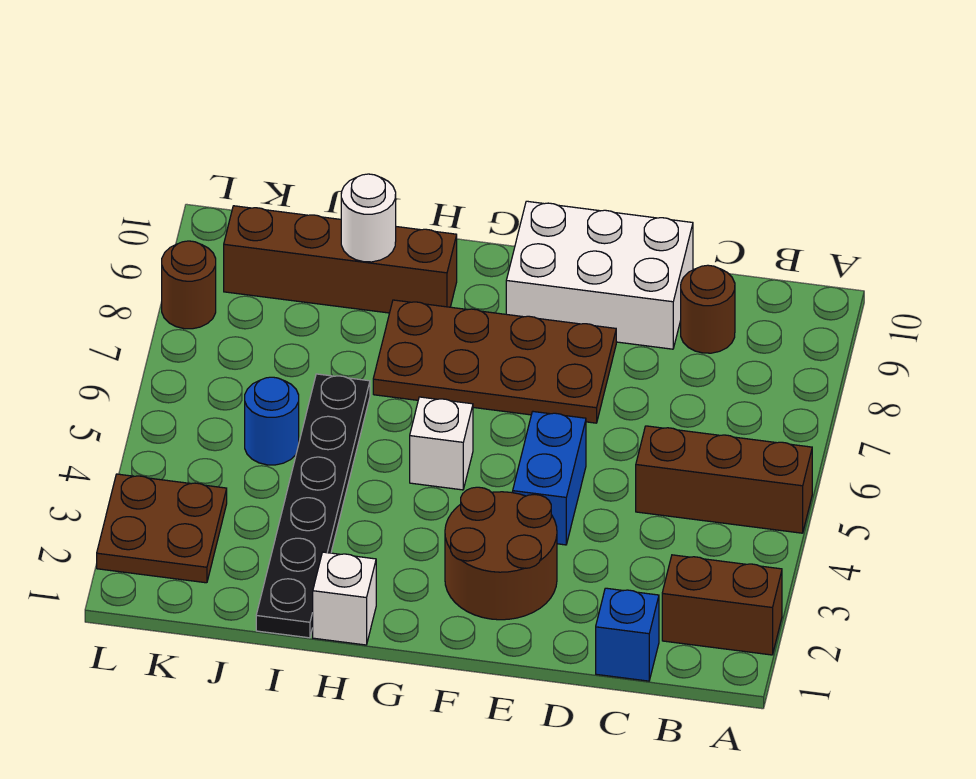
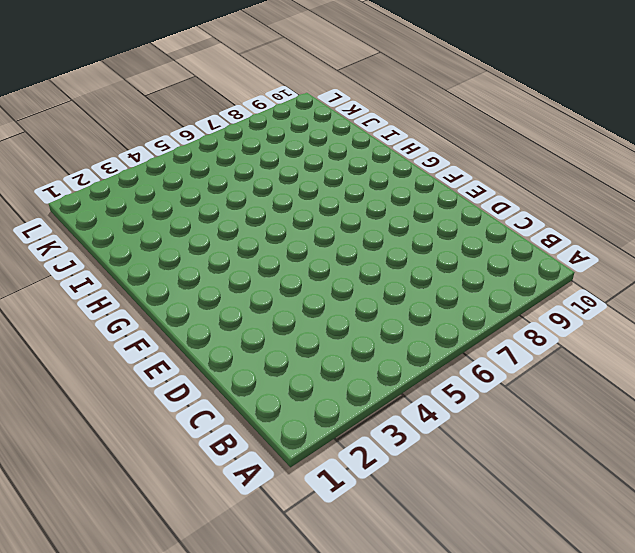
none -> brown brick A2:B2 level 1
none -> brown brick A5:C5 level 1
none -> blue brick C1 level 1

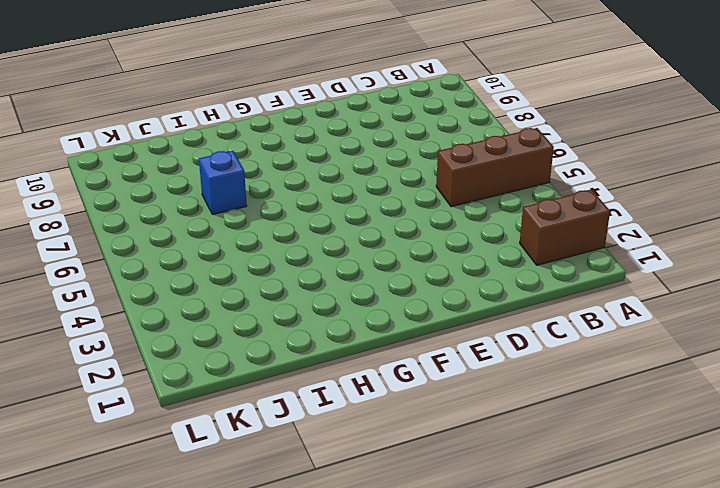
blue brick I7 level 1 -> blue brick C1 level 1
none -> brown round brick C9 level 1
none -> white brick D9:F10 level 1
none -> brown round brick E2:F3 level 1

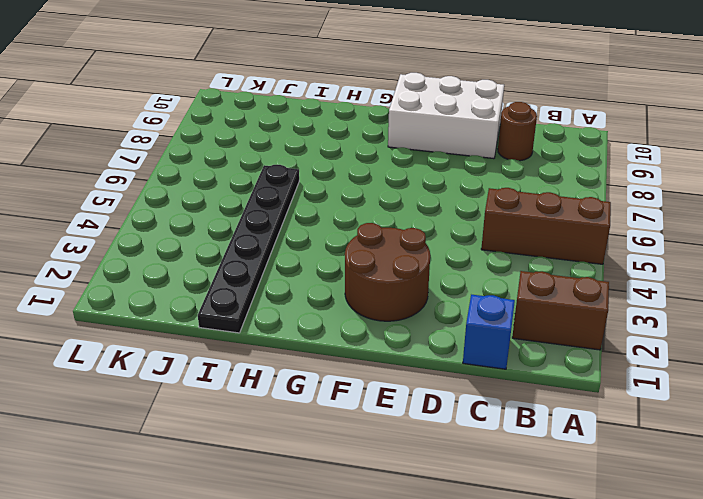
none -> blue brick E4:E5 level 1
none -> brown plate E7:H8 level 1
none -> white brick G5 level 1

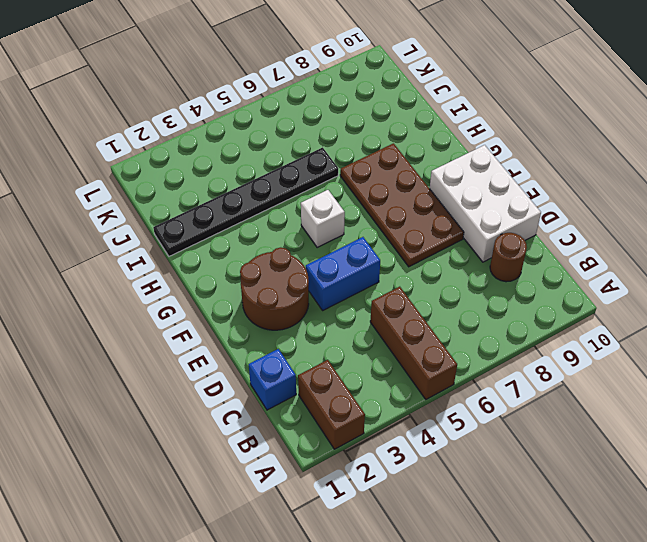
none -> white brick H1 level 1
none -> brown brick H9:K9 level 1
none -> blue round brick J5 level 1

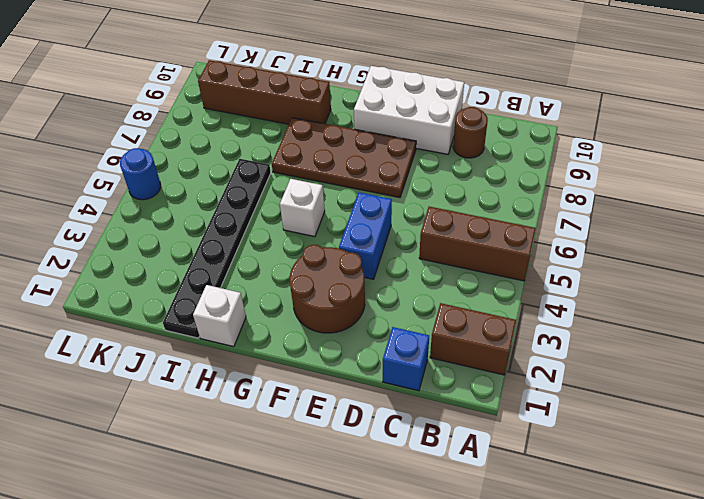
blue round brick L5 level 1 -> blue round brick J5 level 1
none -> brown plate K2:L3 level 1
none -> brown round brick L8 level 1
none -> white round brick I9 level 2

